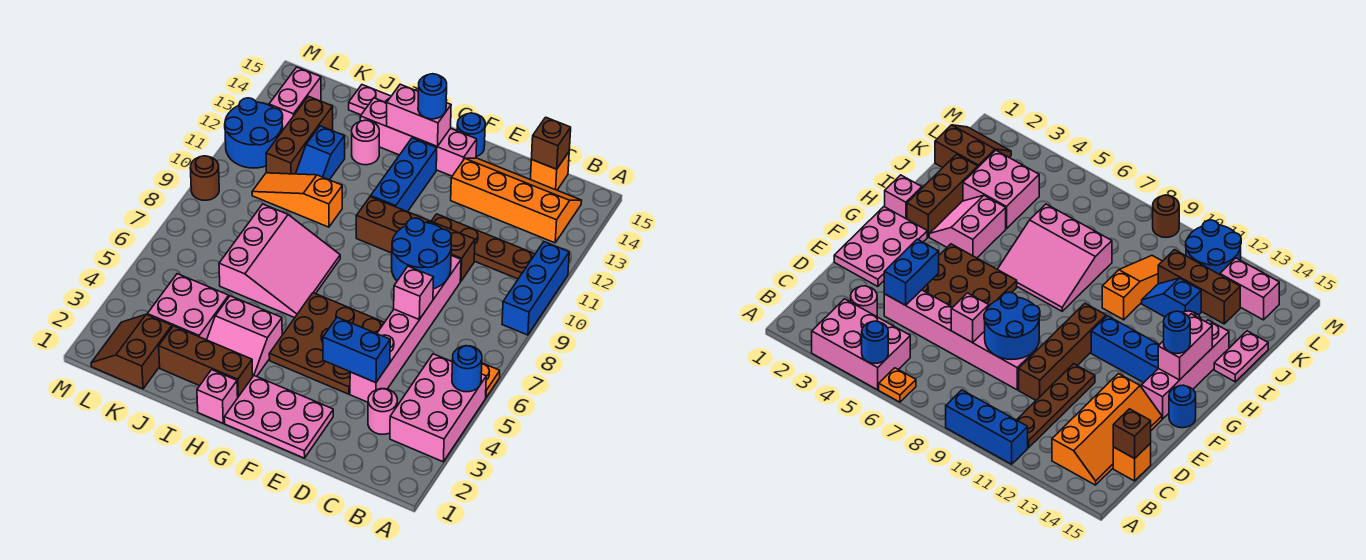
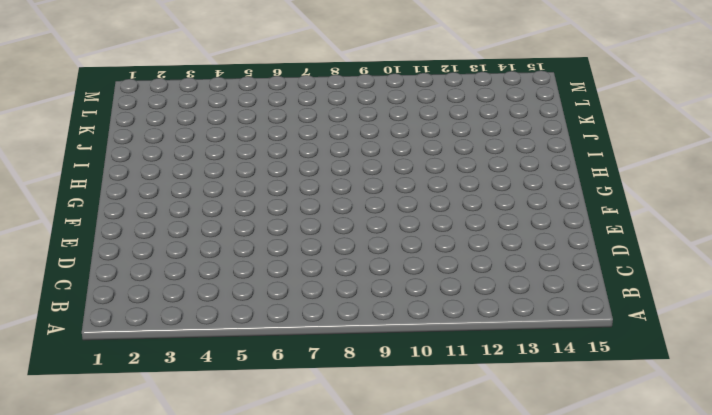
none -> pink brick A3:B5 level 1
none -> orange plate A6 level 1
none -> blue brick A9:A11 level 1
none -> brown plate B11:E11 level 1

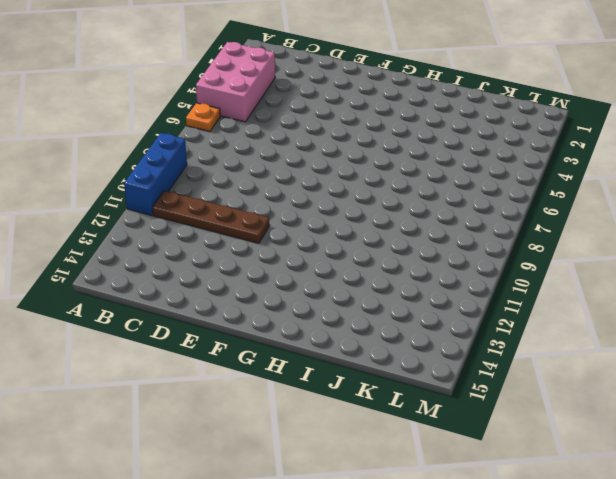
none -> orange slope B13:E14 level 1 top 13
none -> pink round brick C3 level 1
none -> orange brick C15 level 1
none -> pink brick D4:D9 level 1

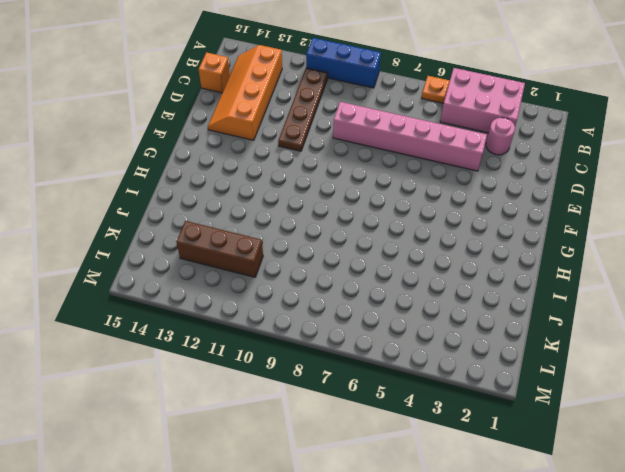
none -> brown brick D10:G10 level 1
none -> pink plate E1:G2 level 1
none -> brown plate E4:G6 level 1
none -> pink brick F14:I14 level 1

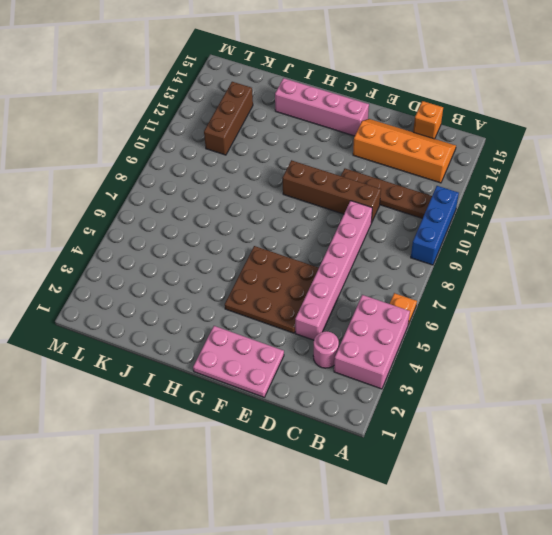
none -> blue round brick F15 level 1
none -> blue brick G11:G13 level 1
none -> pink brick H1 level 1
none -> brown brick H2:J2 level 1

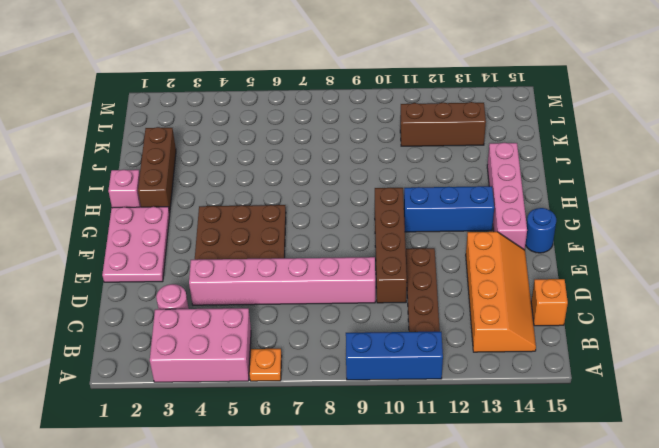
none -> pink slope H3:I4 level 1 top 4
none -> pink slope H6:J8 level 1 top J
none -> orange slope I10:K10 level 1 top I
none -> pink round brick I13 level 1

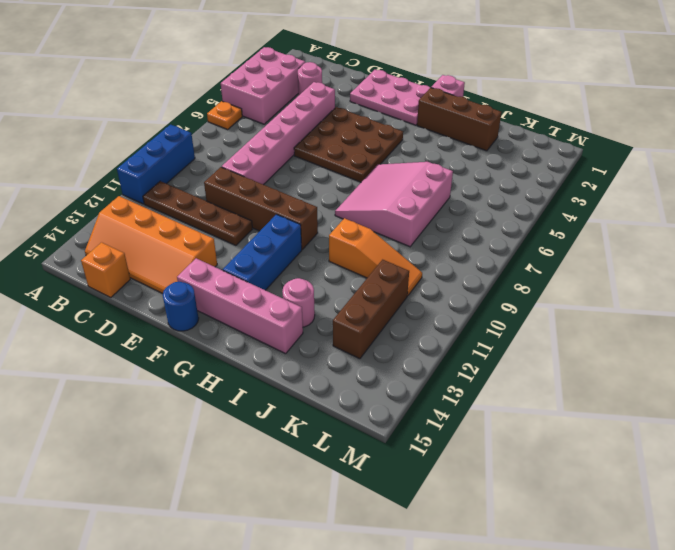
none -> pink slope H3:I4 level 1 top 4
none -> pink plate I15:J15 level 1
none -> pink brick J3:K4 level 1
none -> blue slope J11:J12 level 1 top 12

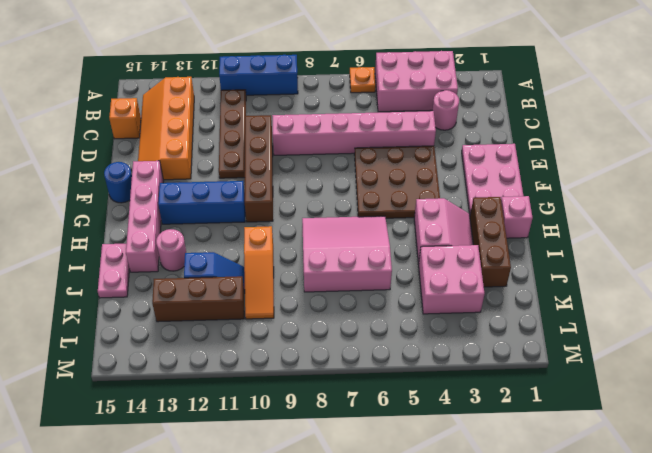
none -> brown slope K1:L2 level 1 top K
none -> blue round brick L11:M12 level 1
none -> pink brick L13:L14 level 1
none -> brown round brick M9 level 1

